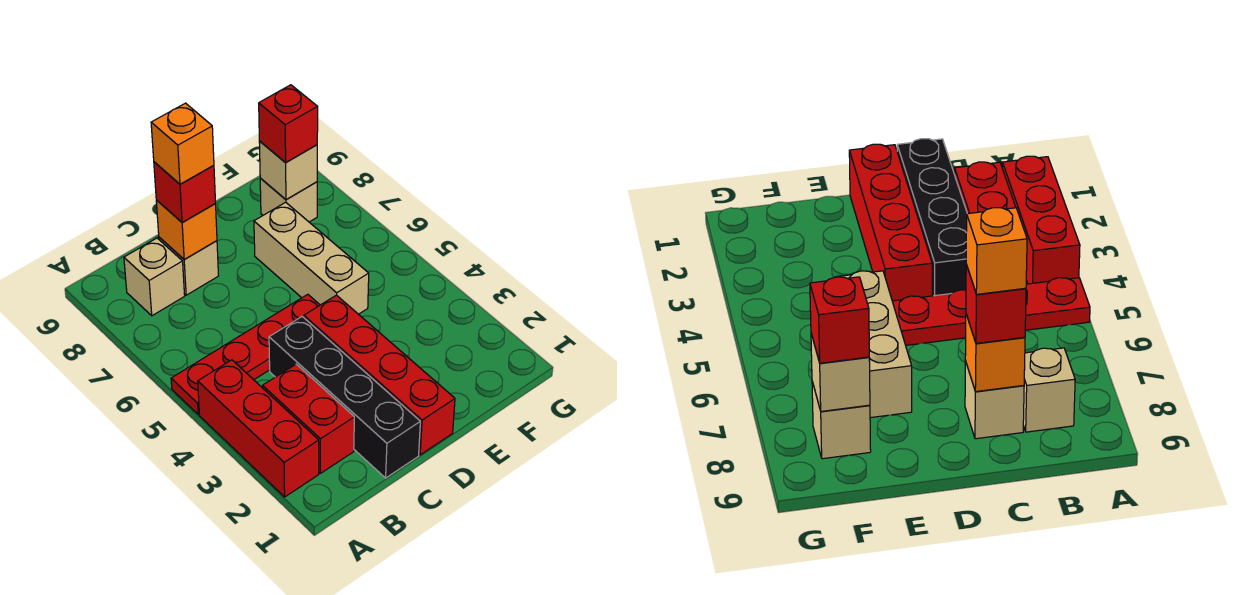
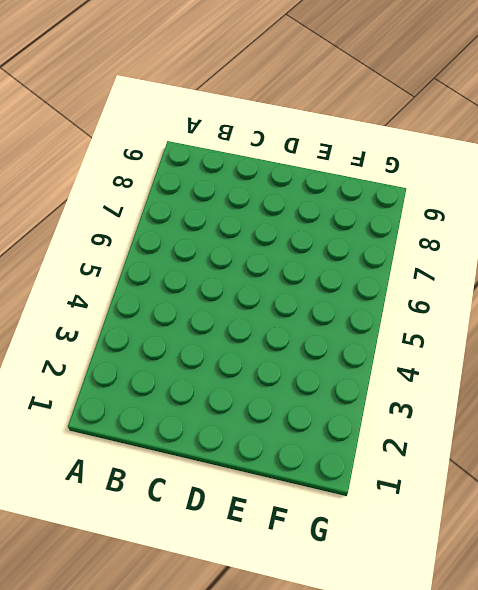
none -> red brick A2:A4 level 1
none -> red plate A5:D5 level 1
none -> red brick B2:B3 level 1

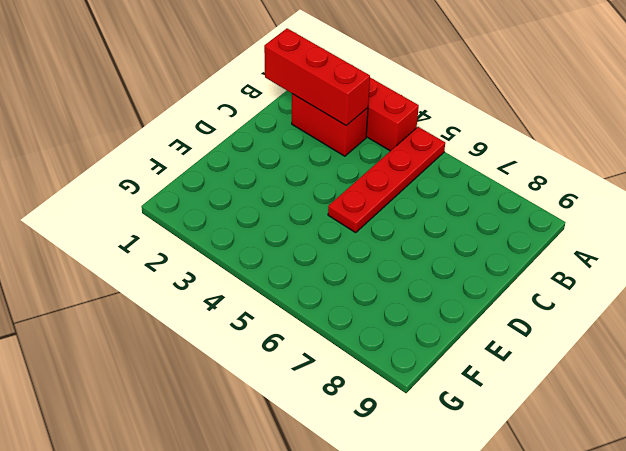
red brick B1:B3 level 2 -> none
none -> tan brick B8 level 1
none -> black brick C1:C4 level 1
none -> tan brick C8 level 1

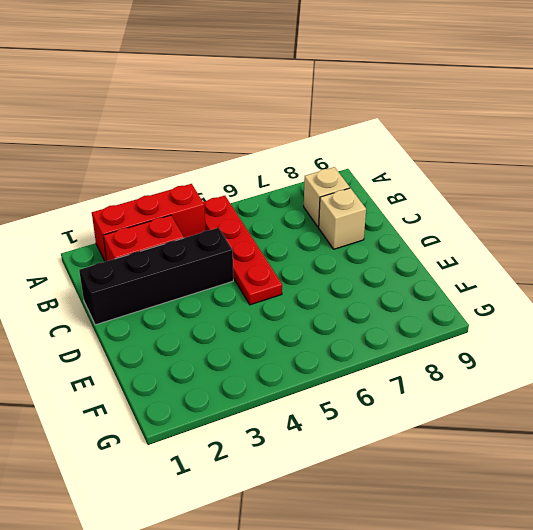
none -> red brick D1:D4 level 1
none -> tan brick E5:E7 level 1
none -> tan brick F8 level 1

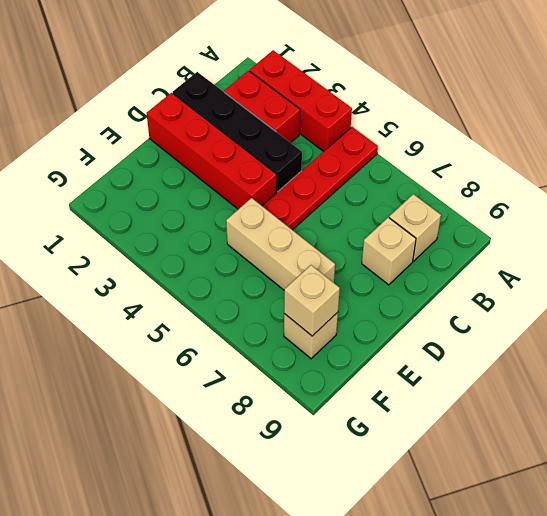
none -> orange brick C8 level 2
none -> red brick C8 level 3
none -> red brick F8 level 3

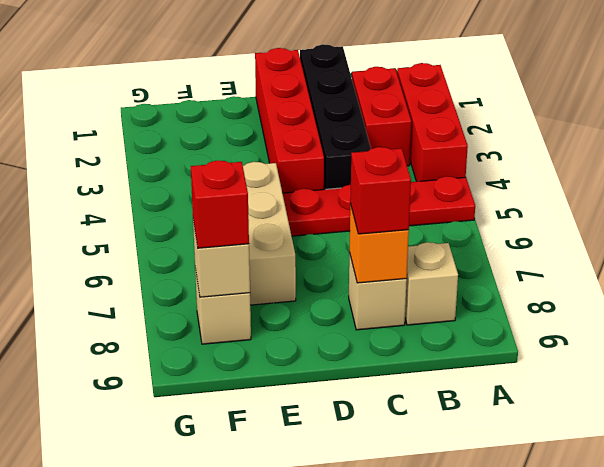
none -> orange brick C8 level 4

